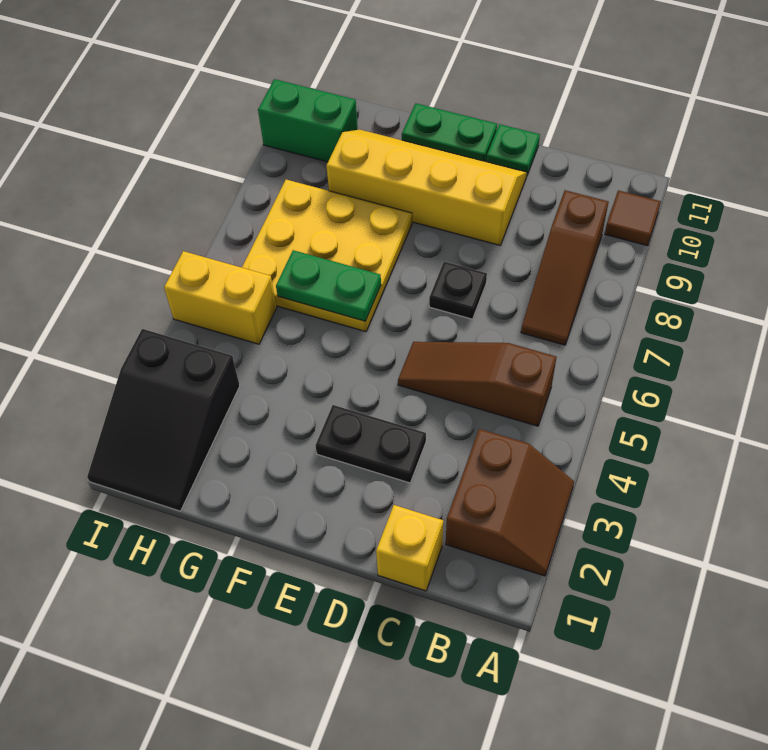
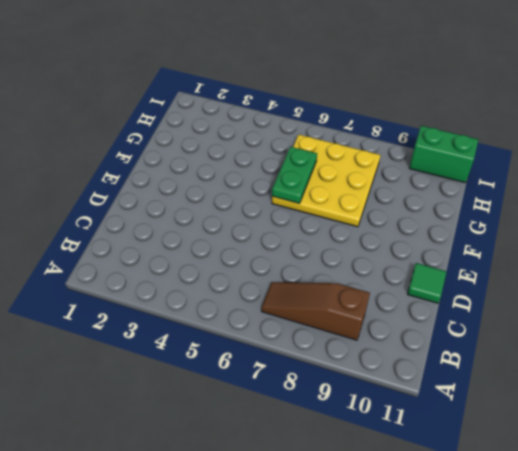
green tile D11 level 1 -> green plate D11 level 1
green brick I10:I11 level 1 -> green brick H10:I10 level 1
none -> brown slope A2:B3 level 1 top B
none -> brown tile A10 level 1
none -> brown slope B5:D5 level 1 top B

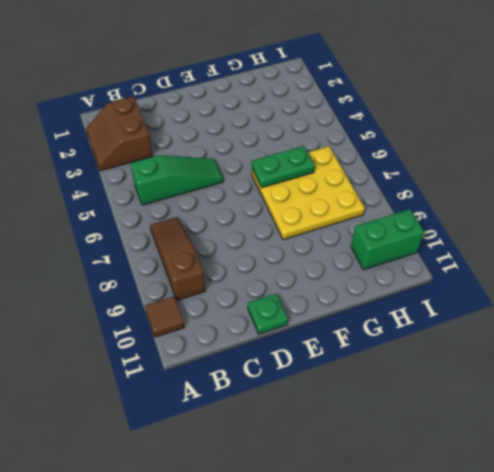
green slope B5:D5 level 1 top B -> brown slope B5:D5 level 1 top B
none -> yellow brick C1 level 1
none -> black plate D3:E3 level 1
none -> black plate D7 level 1

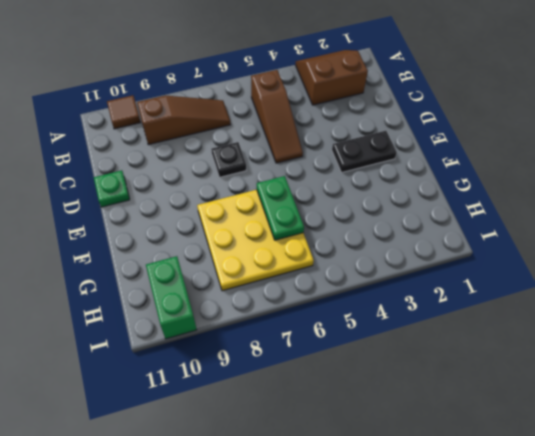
black plate E2:E3 level 1 -> black plate D3:E3 level 1
none -> yellow brick C1 level 1
none -> yellow slope D9:G10 level 1 top 9
none -> green plate E11:F11 level 1

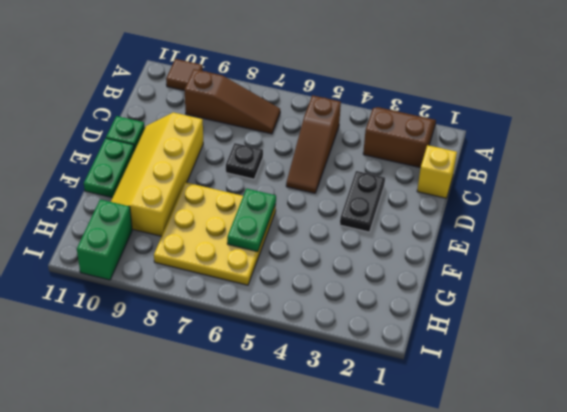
none -> black slope H1:I3 level 1 top 3
none -> yellow brick H5:I5 level 1

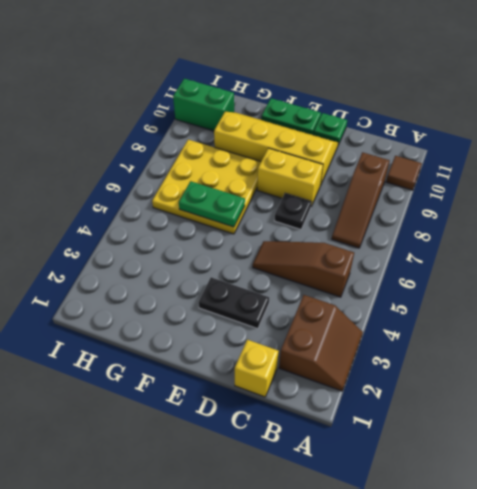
yellow brick D8:E8 level 1 -> yellow brick H5:I5 level 1
none -> black slope H1:I3 level 1 top 3

